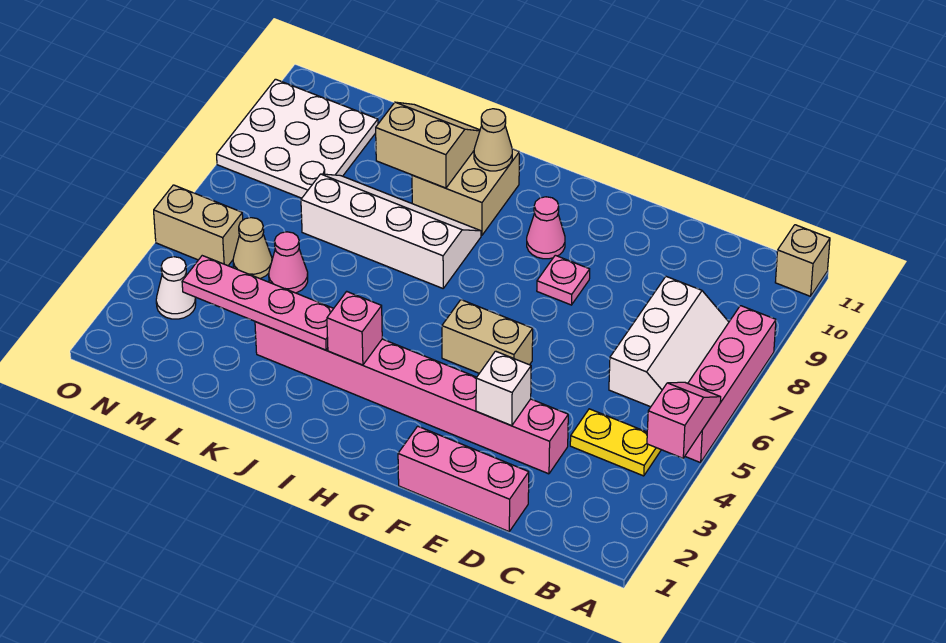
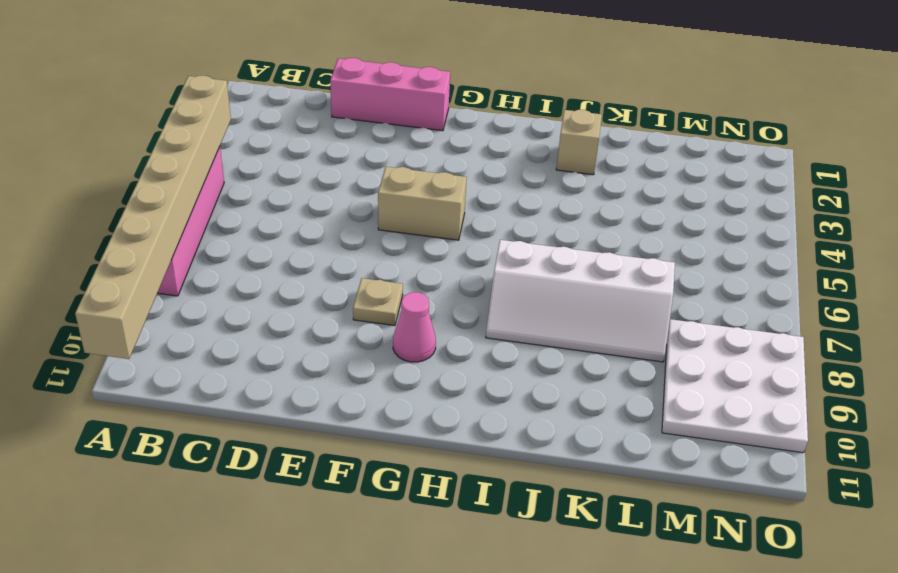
tan brick A4:A11 level 2 -> pink slope A4:A5 level 2 top 4
tan plate F8 level 1 -> pink plate F8 level 1
tan brick J2 level 1 -> tan brick A11 level 1
none -> yellow plate B4:C4 level 1
none -> white slope B6:C8 level 1 top C
none -> pink brick D3:K3 level 1

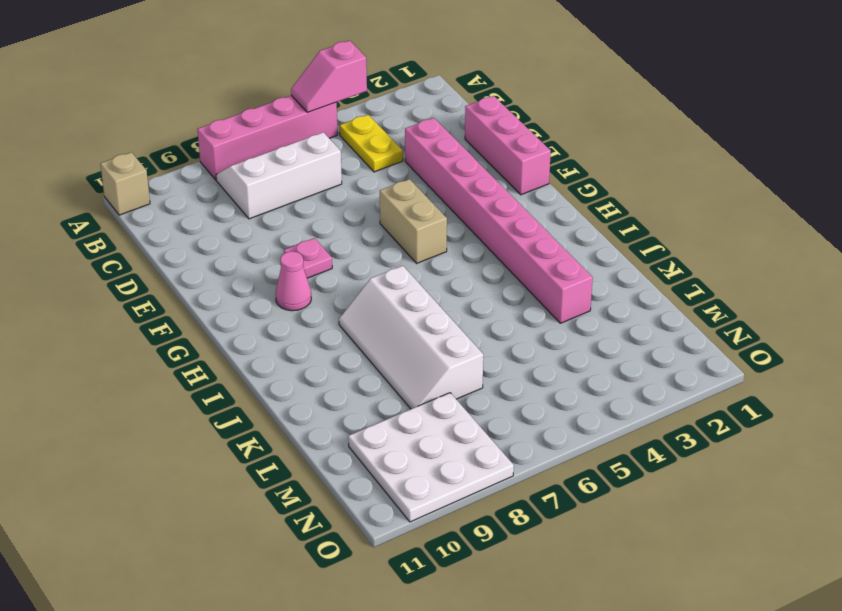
none -> tan brick I9:J10 level 1
none -> pink cone L5 level 1
none -> tan cone M5 level 1

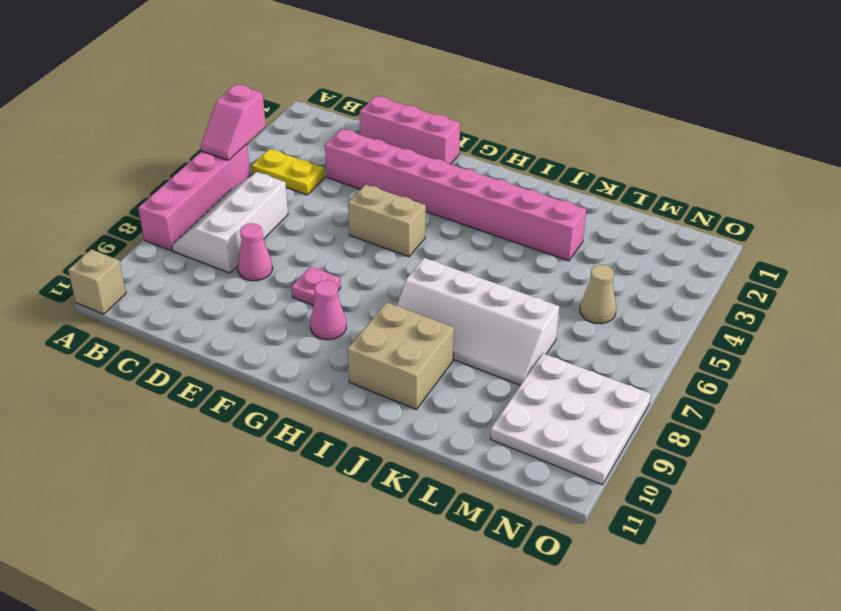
pink cone D8 level 1 -> pink cone L5 level 1
none -> white cone N3 level 1
none -> tan brick N5:O5 level 1
none -> white brick E3 level 2

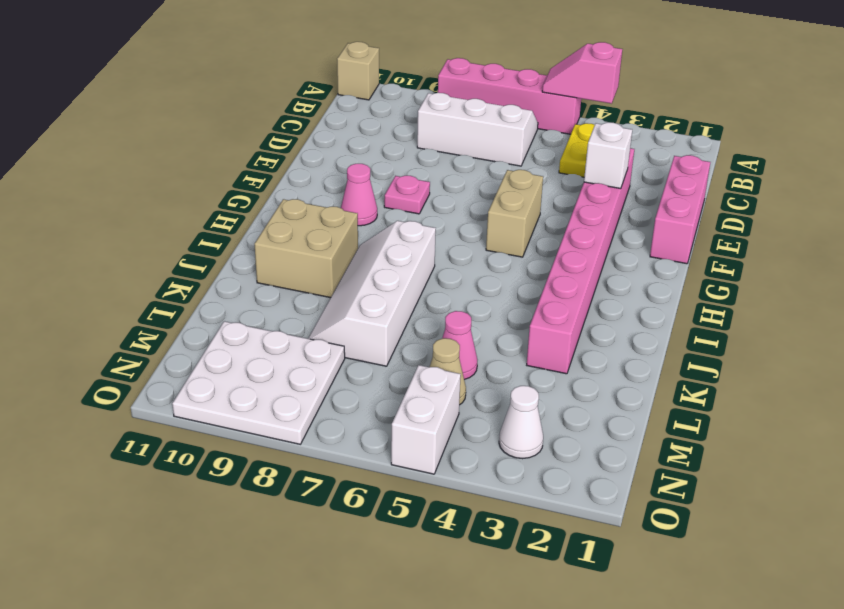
white brick N5:O5 level 1 -> tan brick N5:O5 level 1
none -> pink brick I3 level 2
none -> tan cone I10 level 2
none -> pink plate J3:M3 level 2

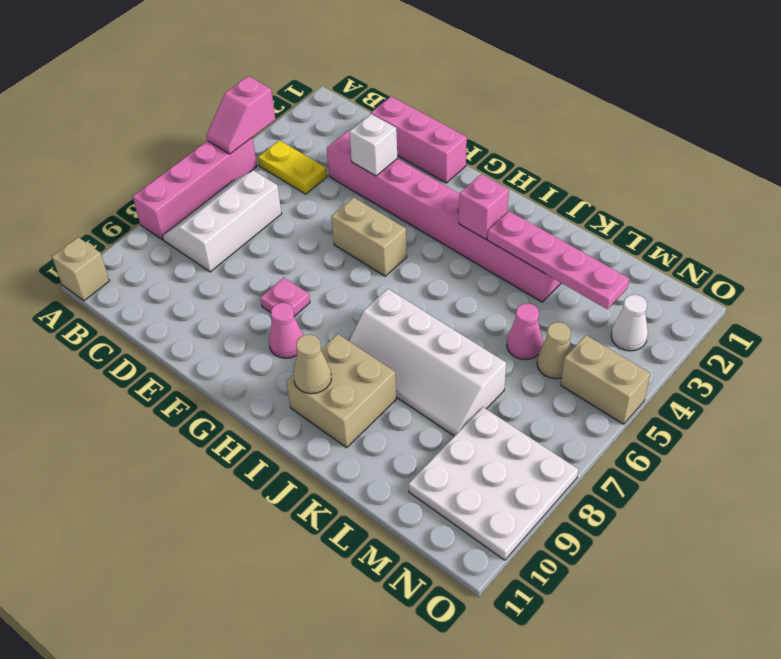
none -> tan slope J9:K10 level 2 top 9

